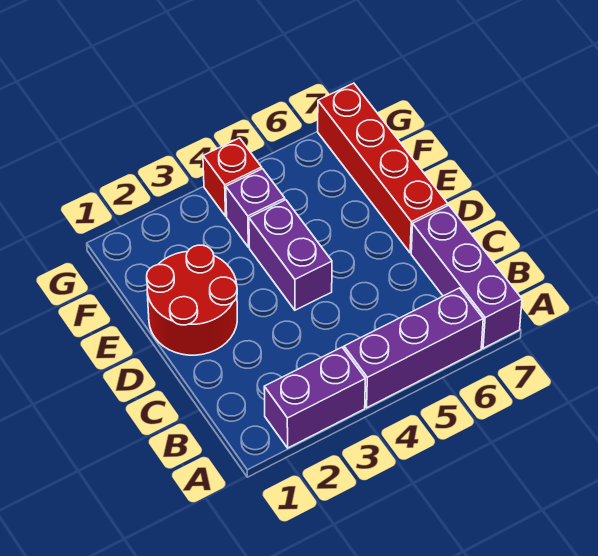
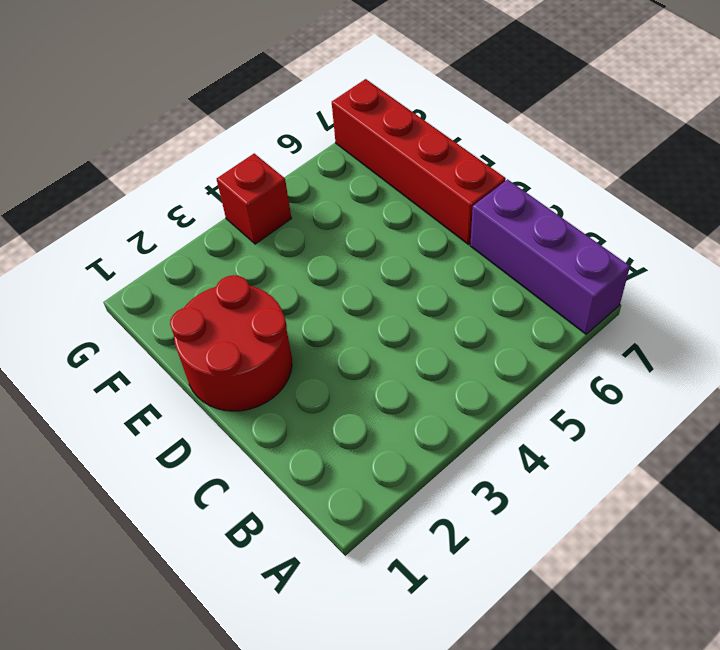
none -> purple brick A2:A3 level 1
none -> purple brick A4:A6 level 1

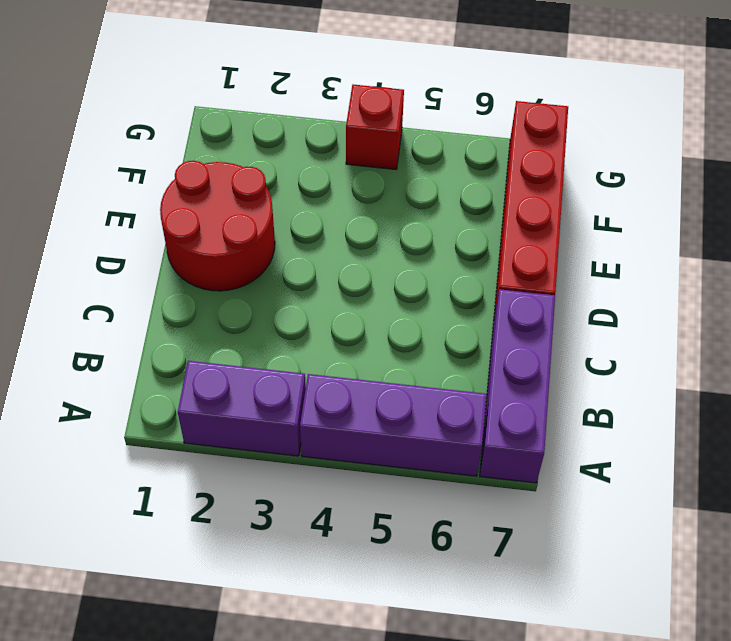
none -> purple brick D4:E4 level 1
none -> purple brick F4 level 1

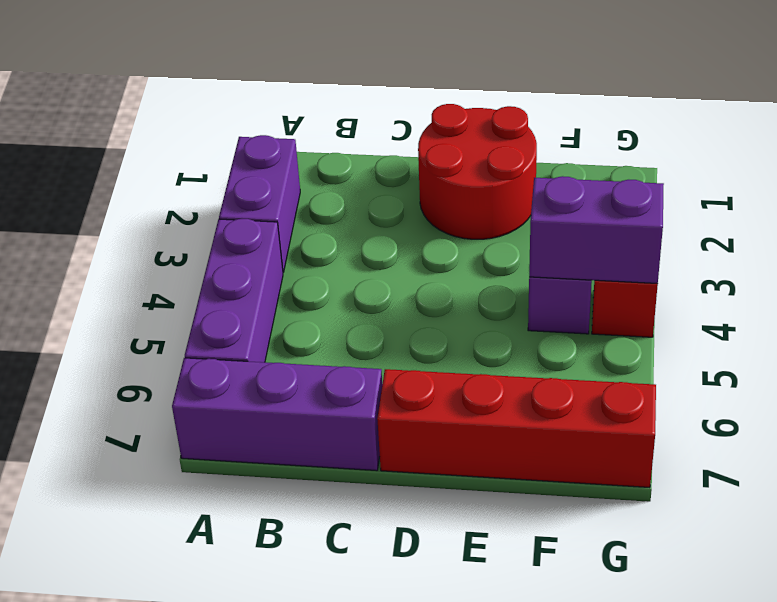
purple brick F4:G4 level 2 -> purple brick D4:E4 level 1

